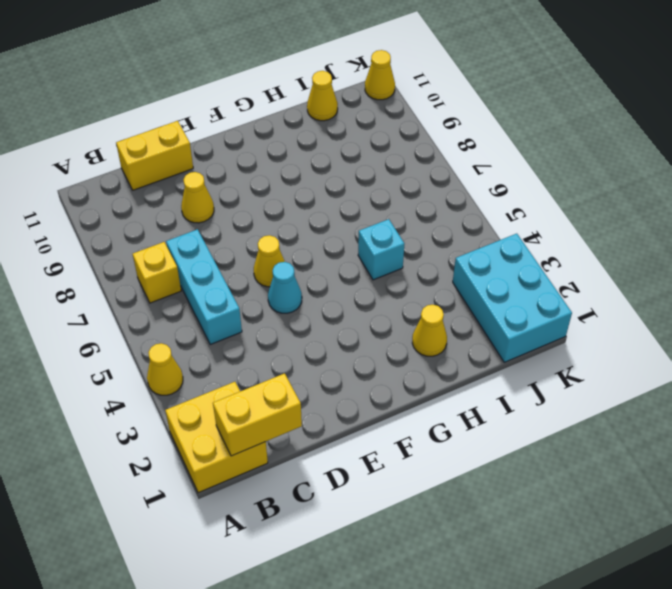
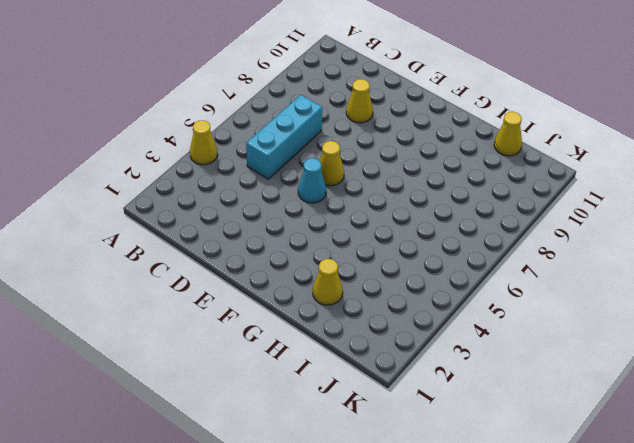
none -> yellow brick A1:B2 level 1
none -> yellow brick B7 level 1
none -> yellow brick C11:D11 level 1

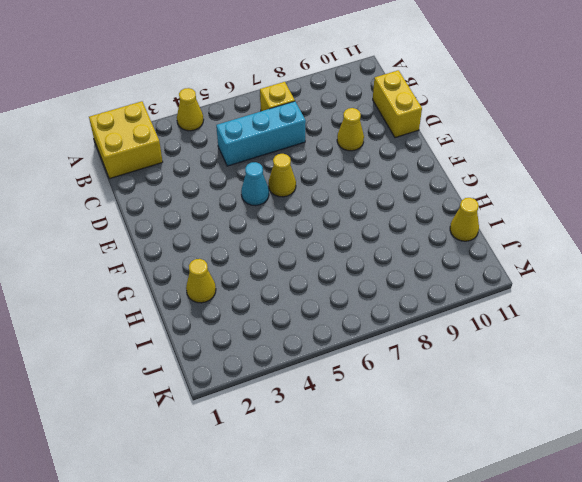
none -> cyan brick H5 level 1
none -> cyan brick J1:K3 level 1
none -> yellow cone K11 level 1

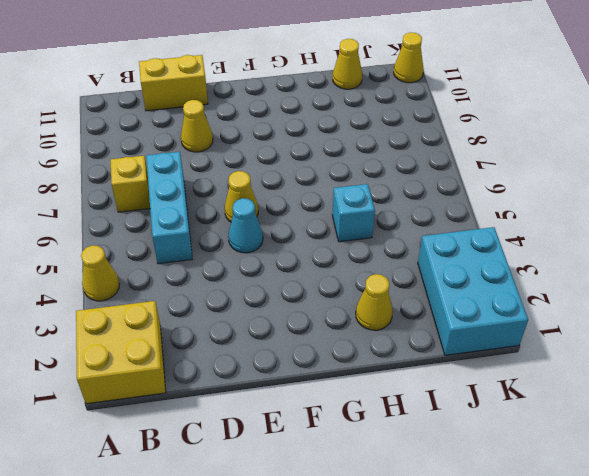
none -> yellow brick B1:C1 level 2

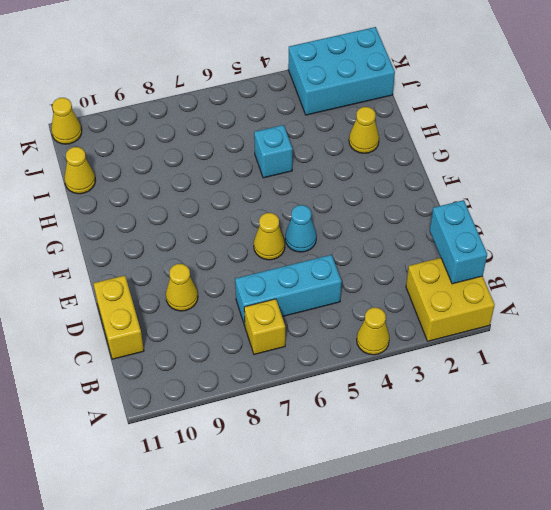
cyan brick B1:C1 level 2 -> yellow brick B1:C1 level 2

